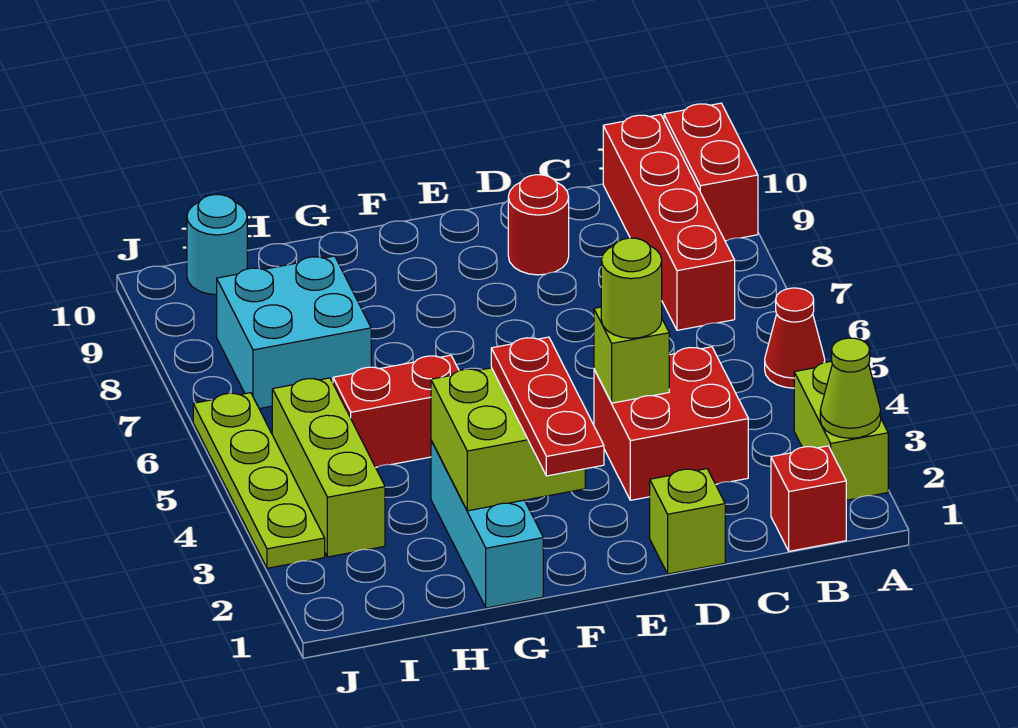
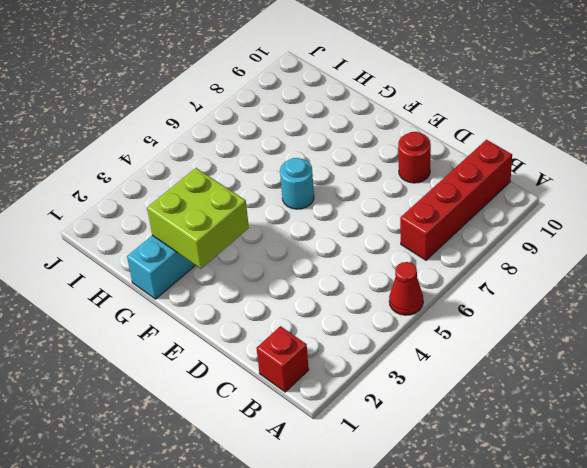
cyan round brick F6 level 1 -> cyan round brick I10 level 1
none -> lime brick A2:A3 level 1
none -> red brick A9:A10 level 1
none -> red brick C3:D4 level 1

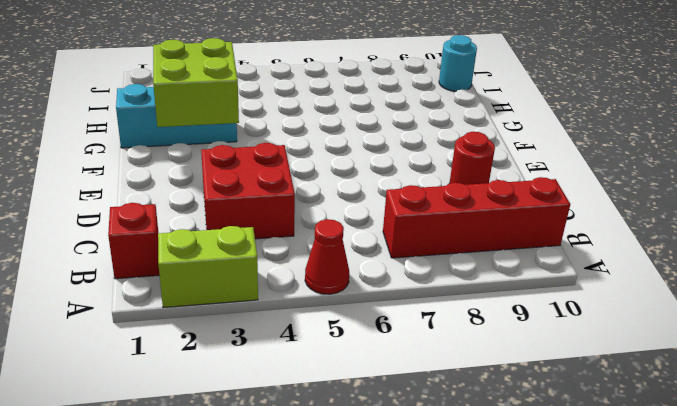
none -> red brick A9:A10 level 1
none -> lime brick D1 level 1
none -> red brick G5:H5 level 1

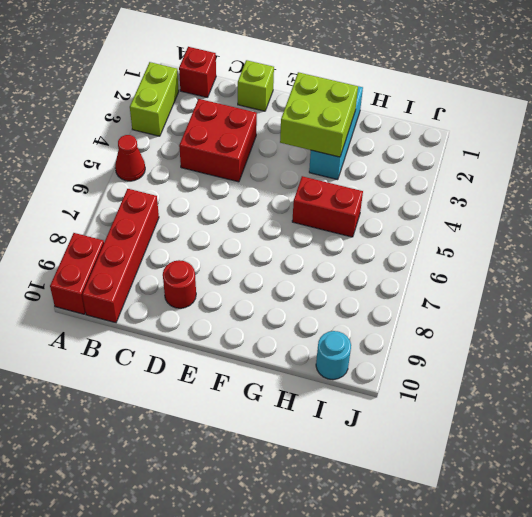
none -> cyan brick H7:I8 level 1
none -> lime brick I3:I5 level 1
none -> lime plate J3:J6 level 1

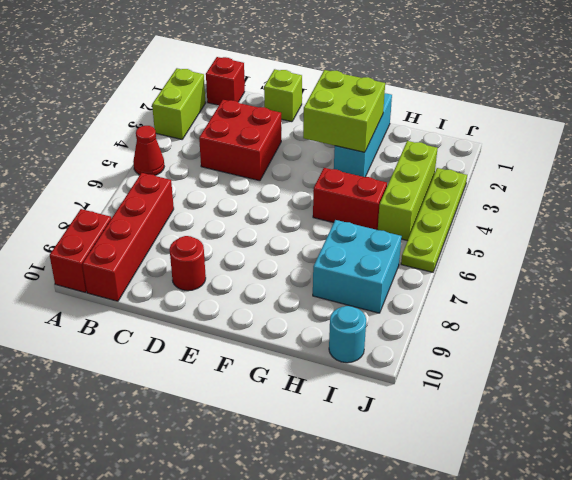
none -> lime cone A2 level 2
none -> lime brick D4 level 2
none -> lime round brick D4 level 3

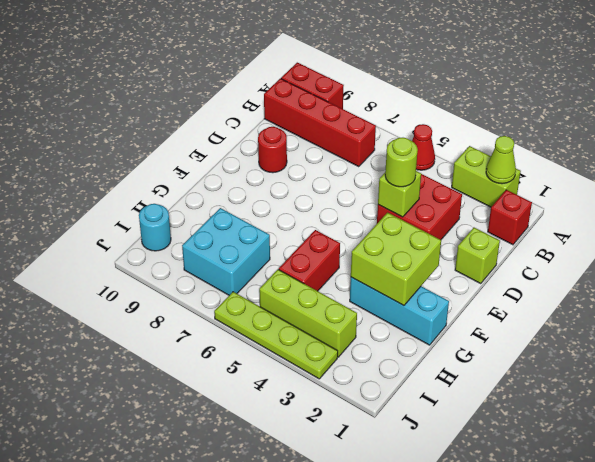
none -> red plate F1:F3 level 3

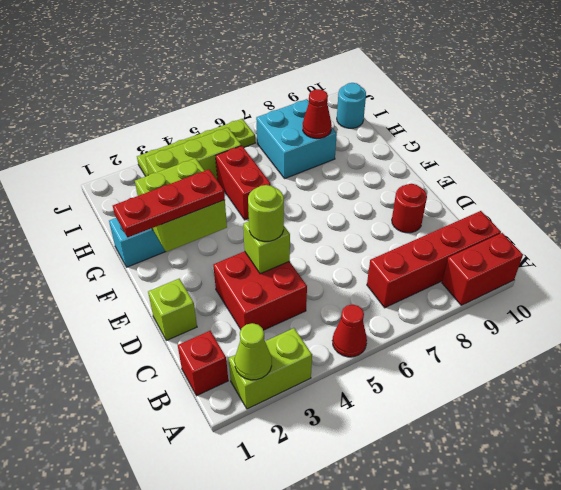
red cone H8 level 2 -> none

